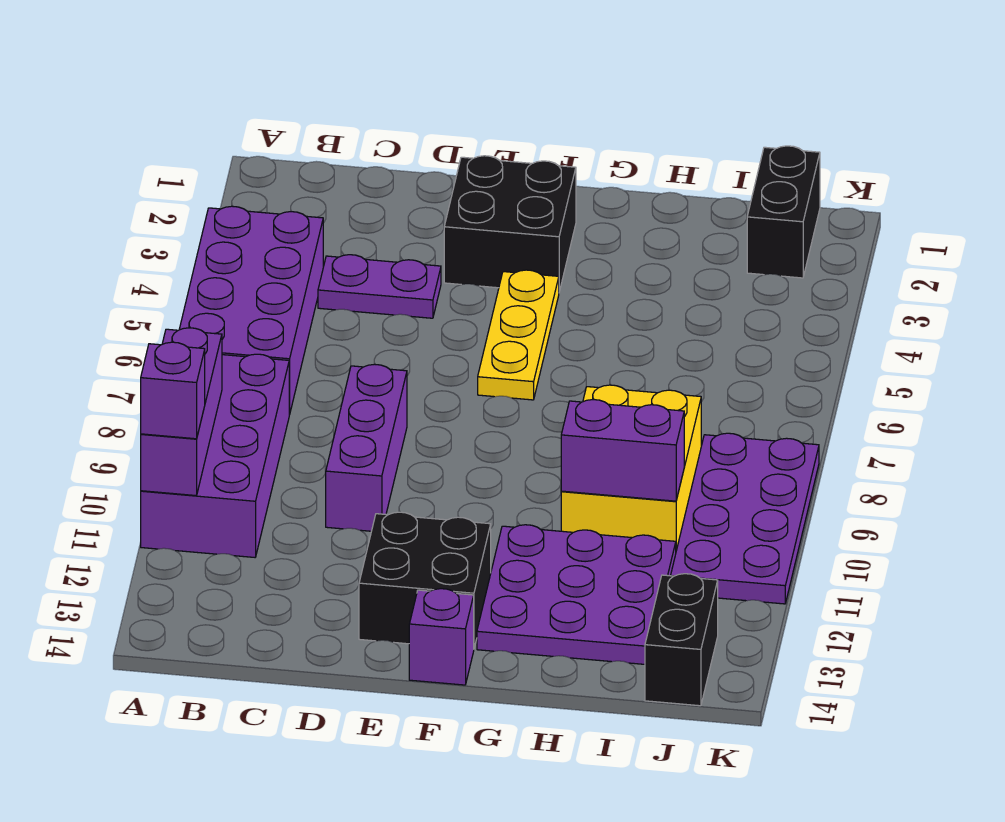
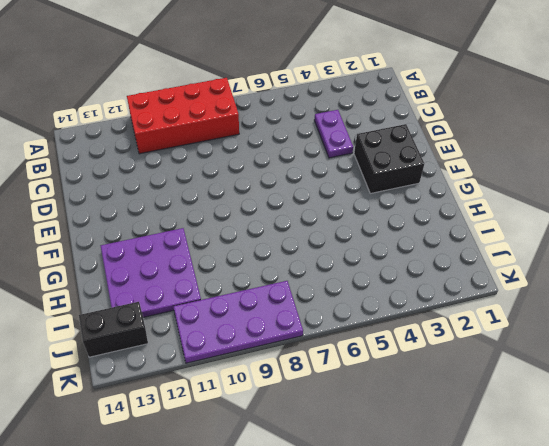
red brick A8:B11 level 1 -> purple brick A8:B11 level 1
none -> purple brick A4:B7 level 1
none -> purple brick D8:D10 level 1
none -> black brick E12:F13 level 1

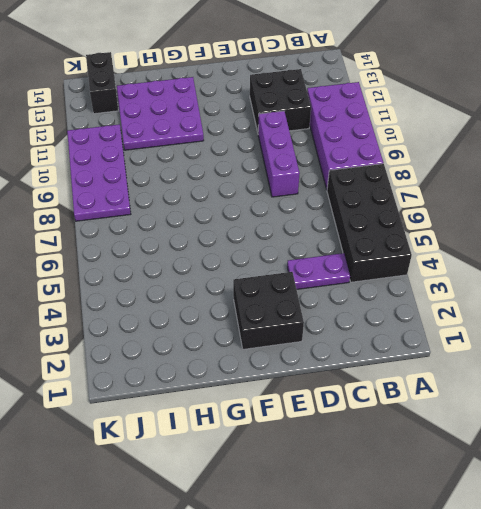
black brick A4:B7 level 1 -> purple brick A4:B7 level 1
black brick C11:D12 level 1 -> black brick E12:F13 level 1
none -> yellow plate F4:F6 level 1
none -> purple brick F14 level 1
none -> yellow brick H8:I10 level 1

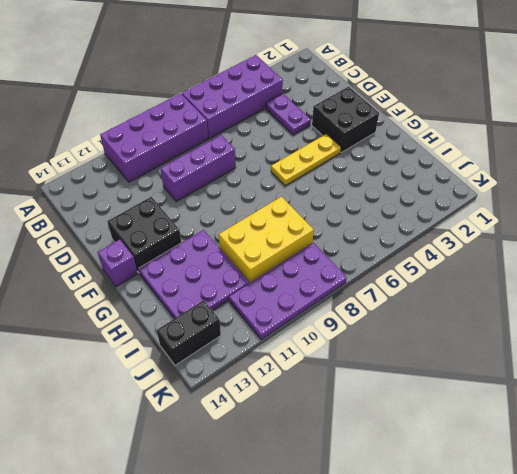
none -> black brick J1:J2 level 1
none -> purple brick A9:A11 level 2
none -> purple brick H10:I10 level 2

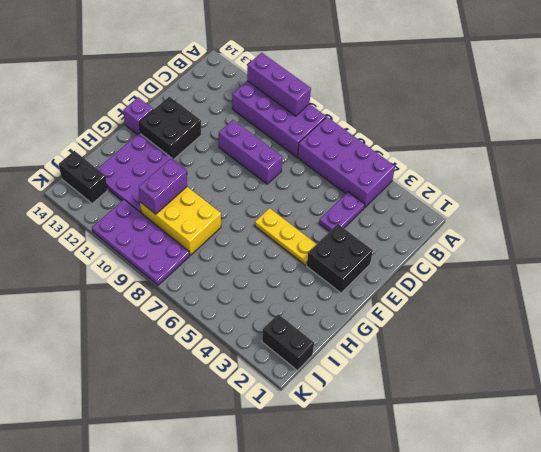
none -> purple brick A11 level 3

